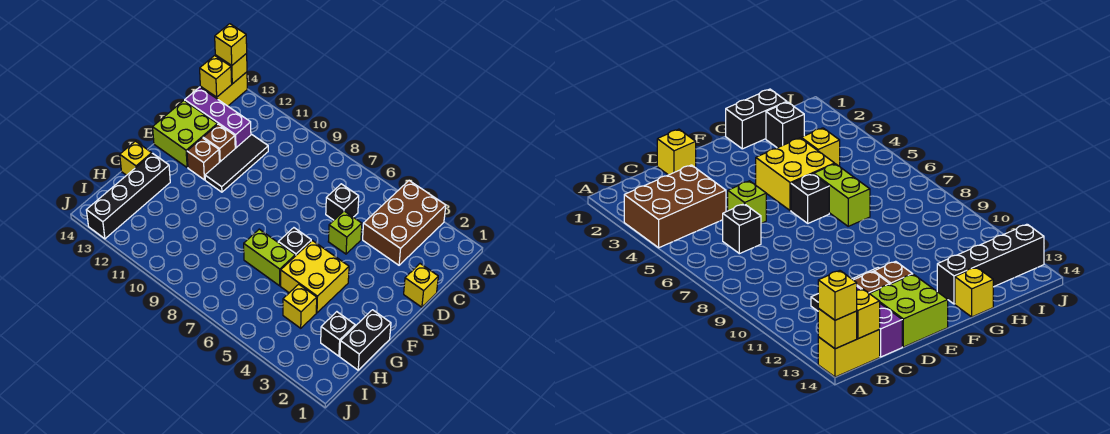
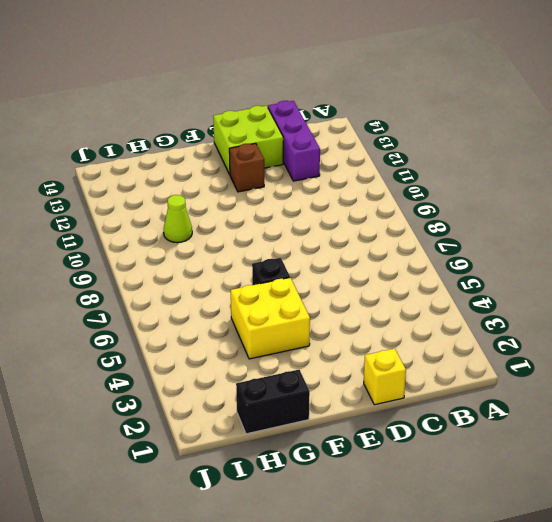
lime cone H10 level 1 -> none
none -> brown brick A3:C4 level 1
none -> yellow brick A14:B14 level 1
none -> black brick C6 level 1

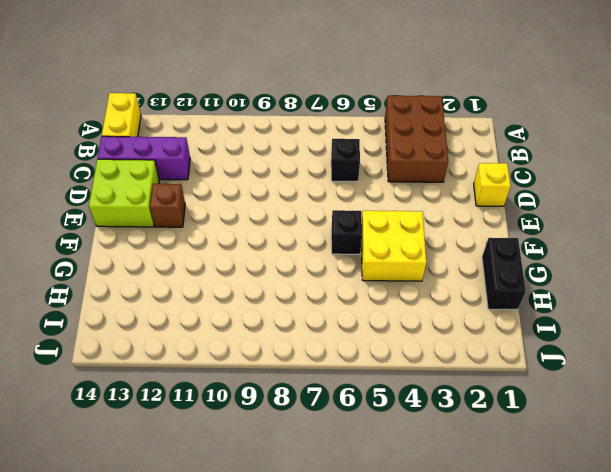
none -> black tile C11:E11 level 1
none -> lime brick D5 level 1
none -> brown brick D12 level 1

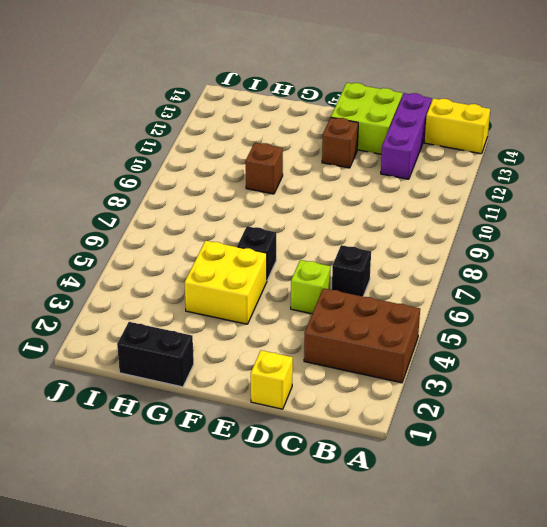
brown brick G10 level 1 -> brown brick D12 level 1
none -> black tile C11:E11 level 1
none -> lime brick G6:G7 level 1
none -> black brick G13:J13 level 1

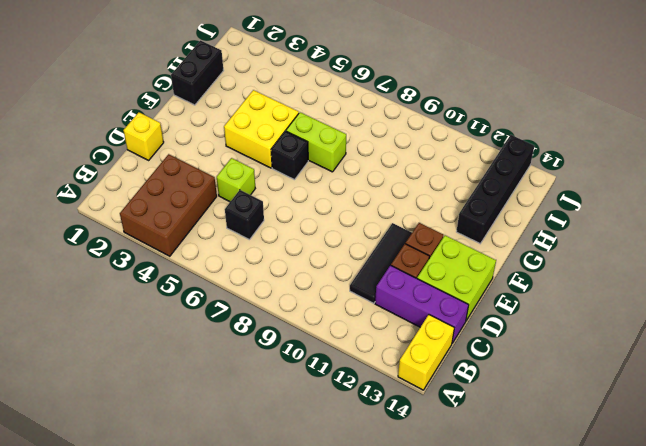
none -> yellow brick G14 level 1
none -> black brick H2 level 1
none -> yellow brick H4 level 1

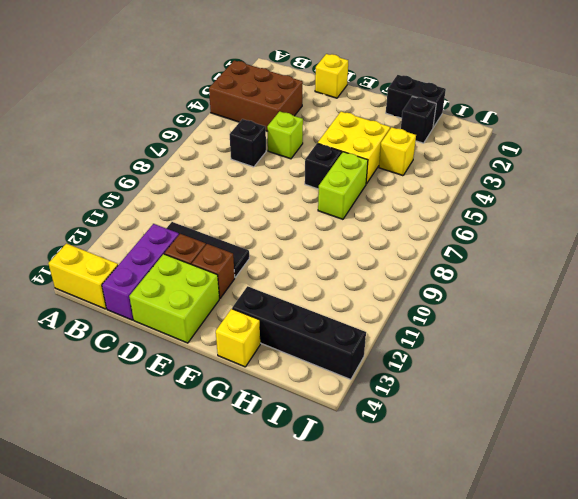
none -> yellow brick A14 level 2
none -> yellow brick B14 level 2
none -> yellow brick A14 level 3

